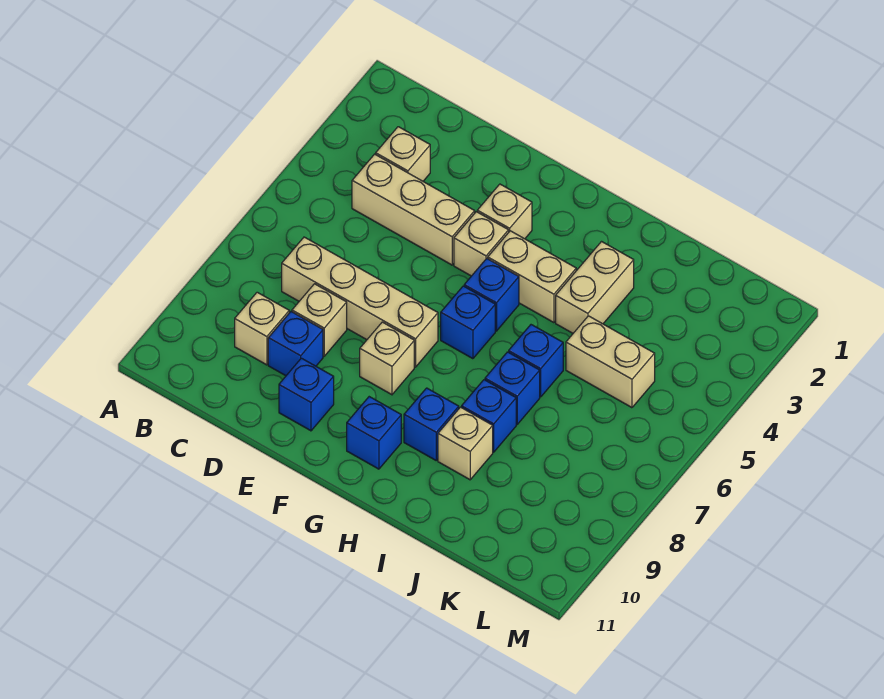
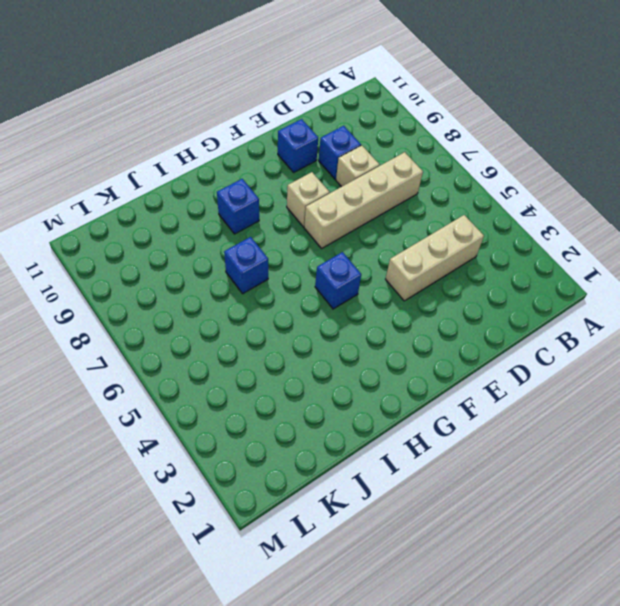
none -> tan brick C3 level 1
none -> tan brick C9 level 1
none -> tan brick F3 level 1

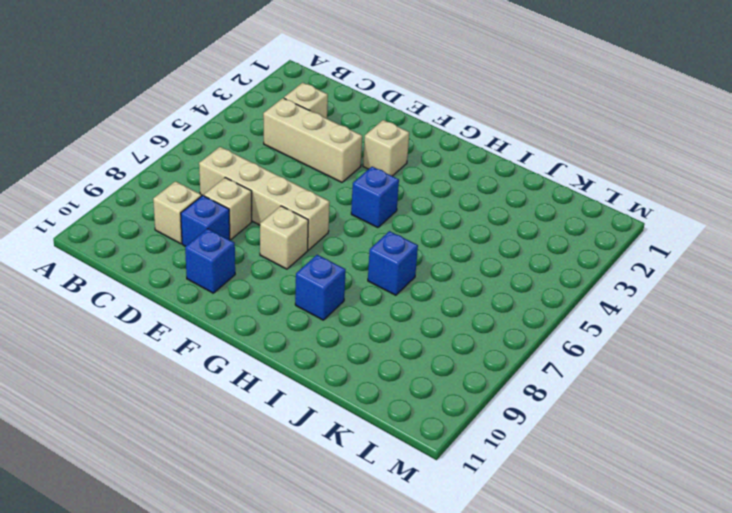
none -> tan brick F4 level 1
none -> tan brick G4:H4 level 1
none -> blue brick G6 level 1

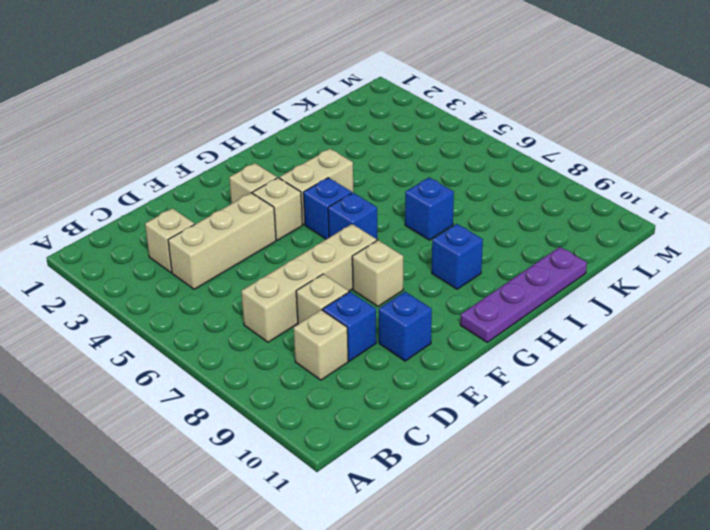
purple plate G11:J11 level 1 -> none
none -> blue brick G10 level 1
none -> tan brick I3:I4 level 1
none -> blue brick I6 level 1

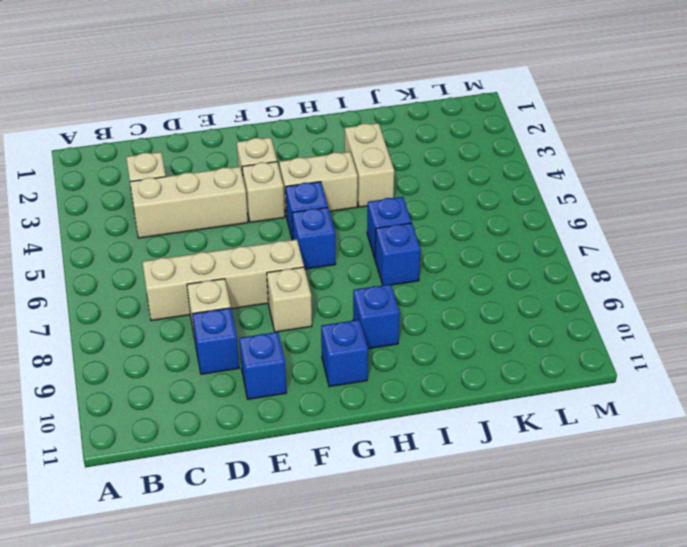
none -> tan brick C9 level 1
none -> blue brick I8 level 1
none -> tan brick I9 level 1

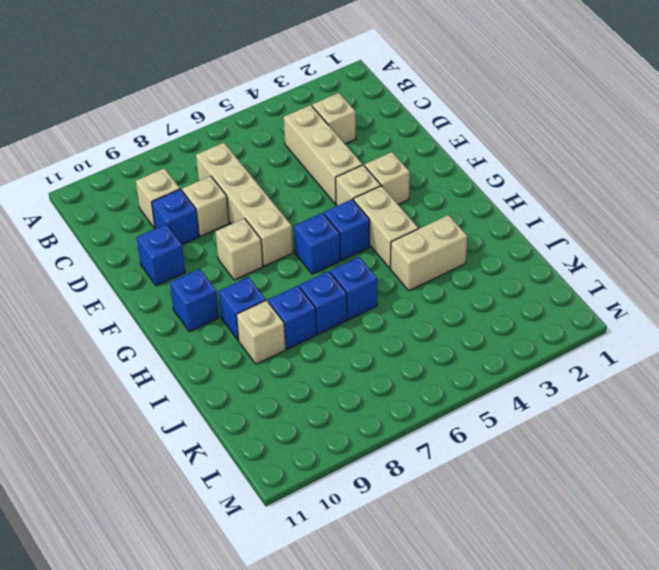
none -> tan brick J5:K5 level 1

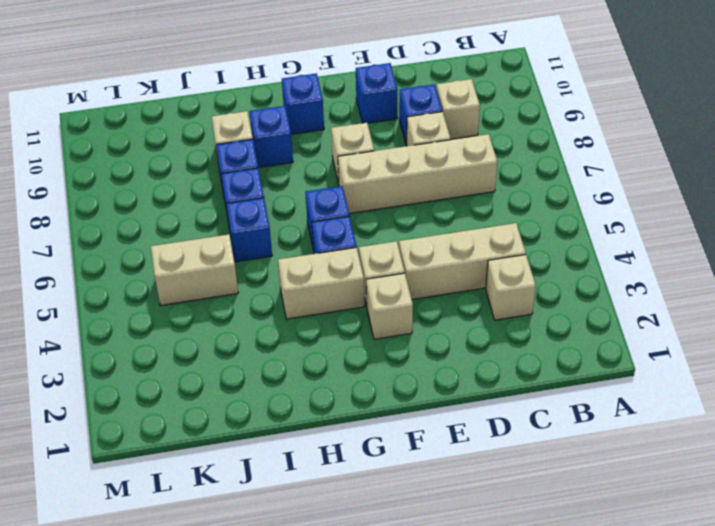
none -> tan brick I3:I4 level 1

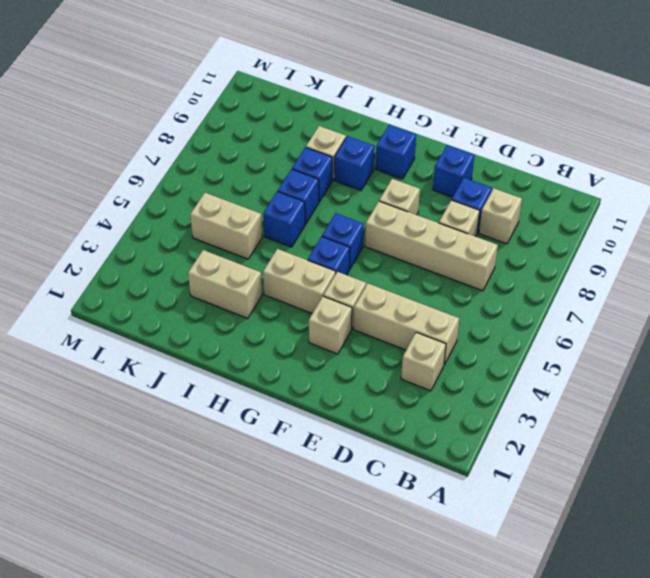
tan brick I3:J3 level 1 -> tan brick I3:I4 level 1

